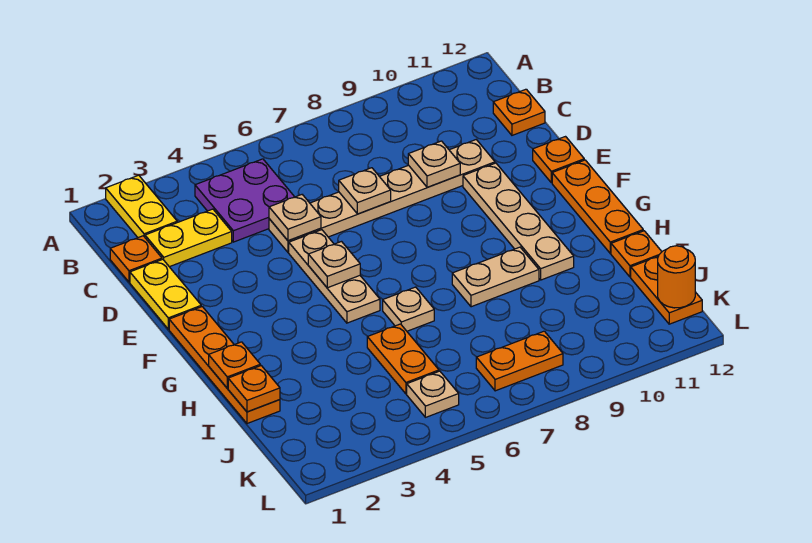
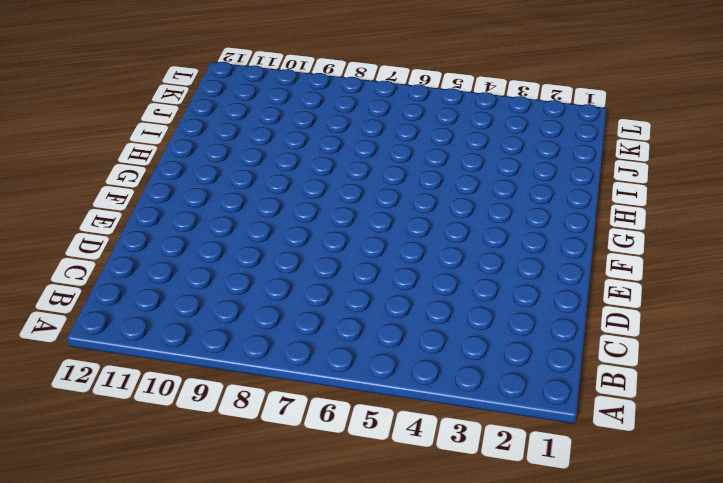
none -> yellow plate A2:B2 level 1
none -> purple plate B4:C5 level 1
none -> orange plate C1 level 1

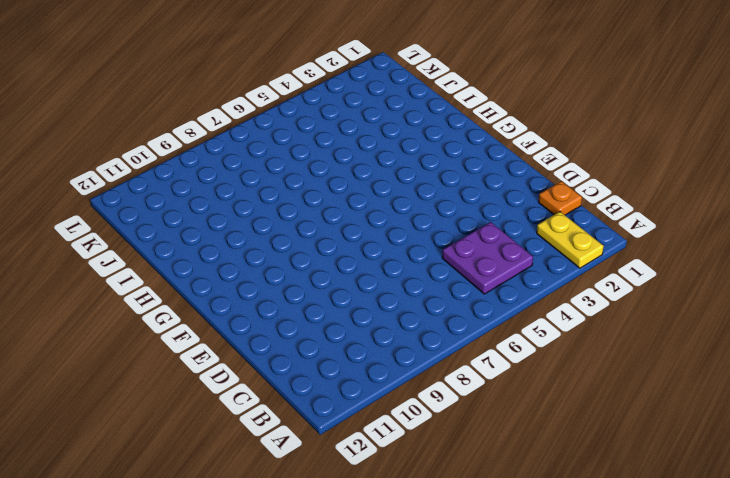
none -> yellow plate C2:C3 level 1
none -> orange plate C12 level 1
none -> yellow plate D1:E1 level 1

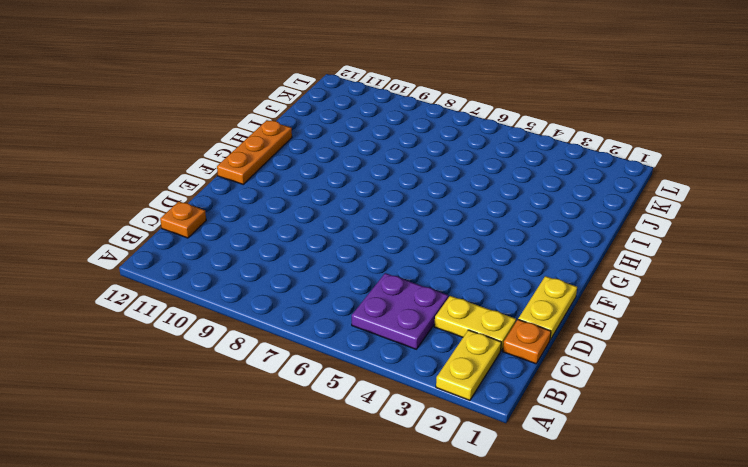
none -> tan plate D5:D10 level 1
none -> tan plate E5:G5 level 1
none -> tan plate E10:H10 level 1

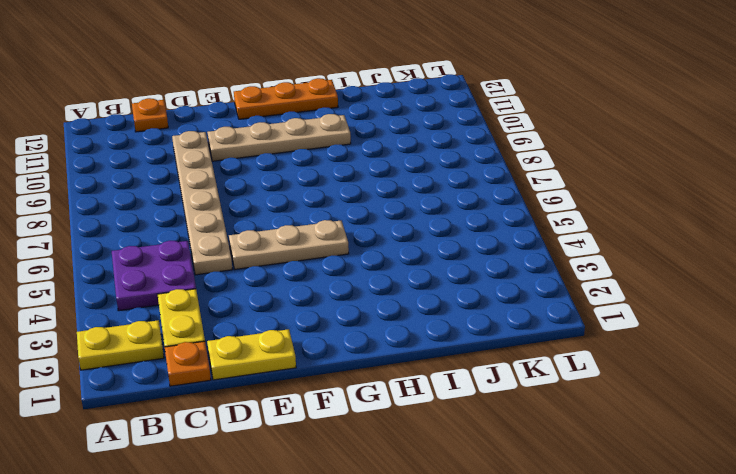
none -> orange plate E12 level 1
none -> orange plate F1:I1 level 1
none -> tan plate H6 level 1

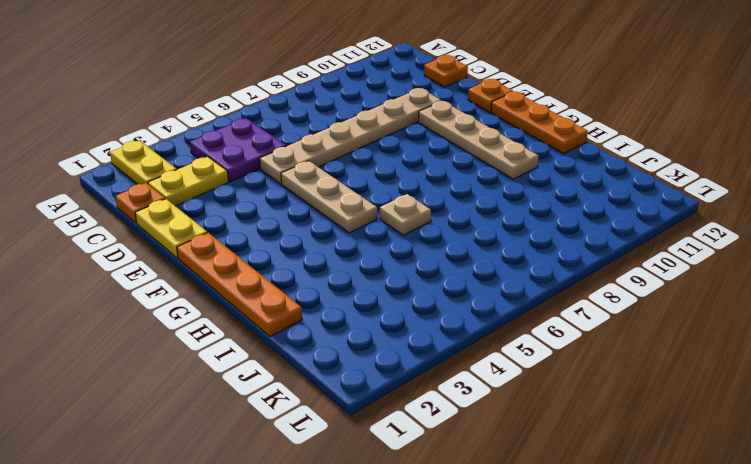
none -> tan plate H8:H9 level 1
none -> orange plate I5:J5 level 1
none -> orange plate I12 level 1

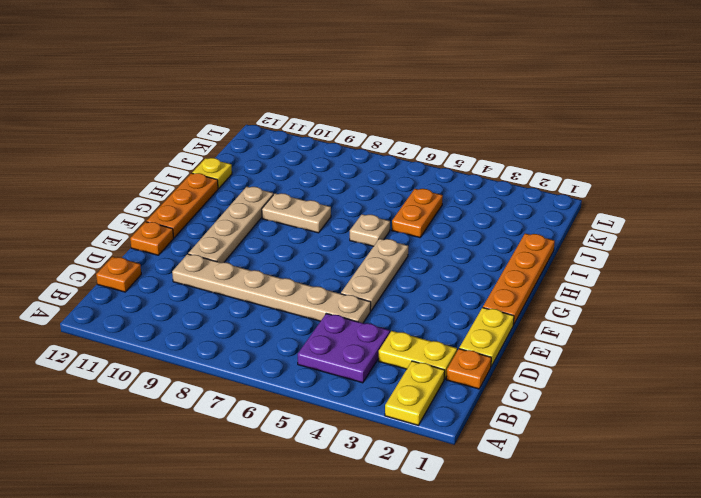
yellow plate I12 level 1 -> orange plate I12 level 1
none -> orange plate J12:K12 level 1
none -> tan plate K5 level 1
none -> orange plate K7:K8 level 1

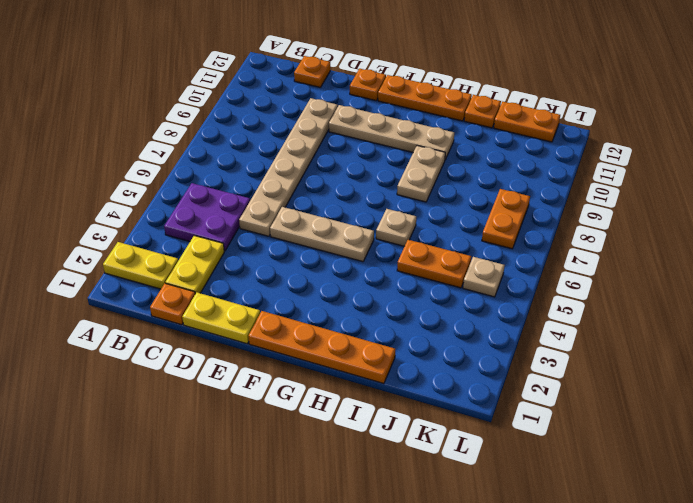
none -> tan plate D5 level 2
none -> tan plate D7 level 2
none -> tan plate D9 level 2

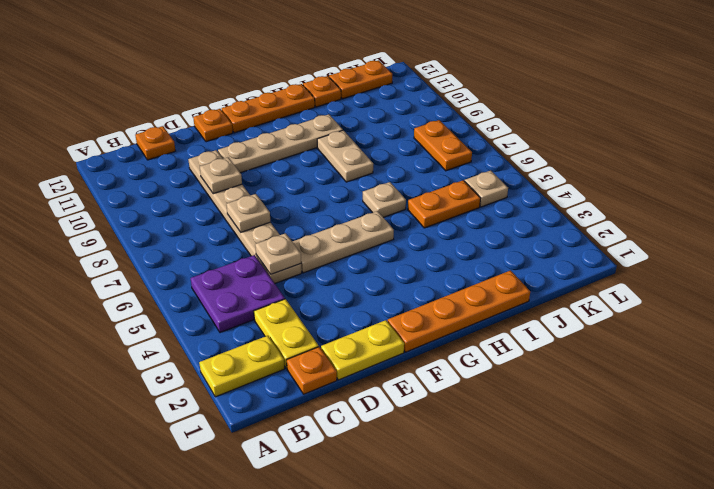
none -> tan plate F5 level 2
none -> orange plate H1 level 2
none -> orange plate I1 level 2

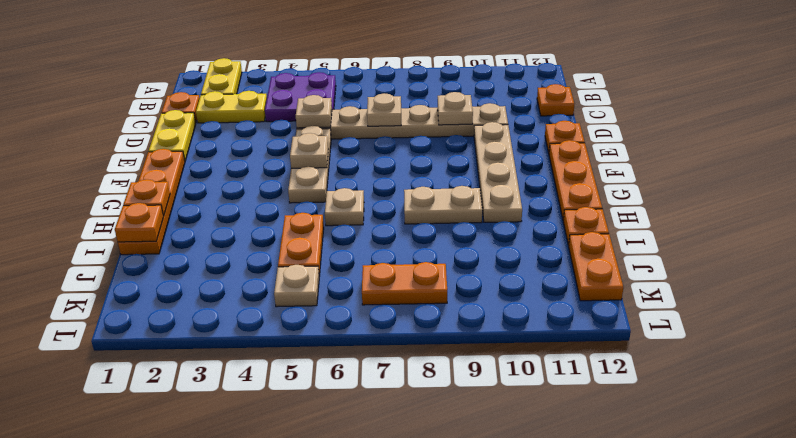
none -> orange round brick K12 level 2

